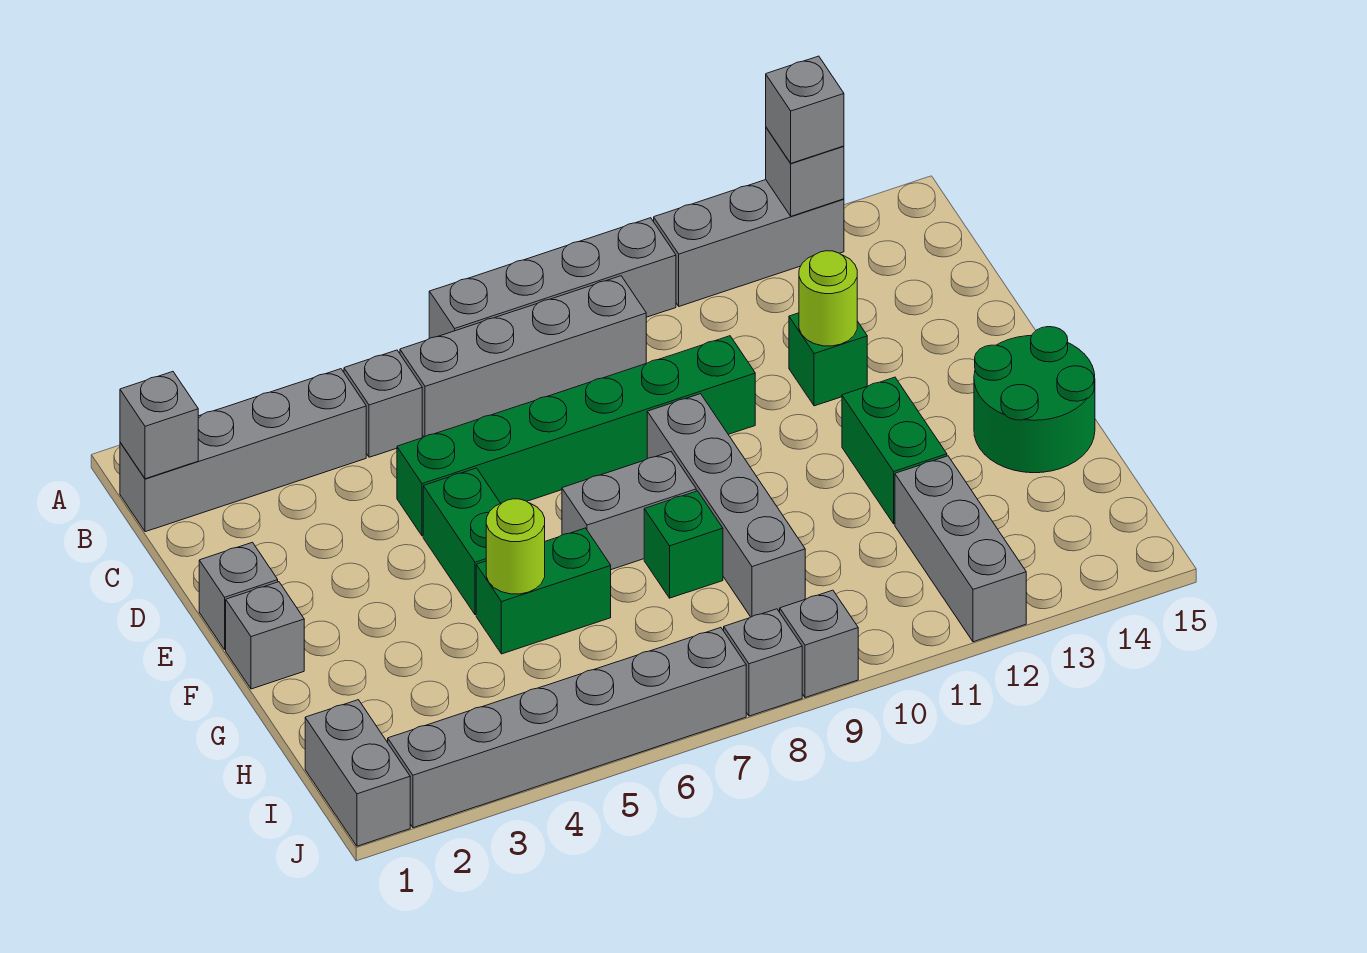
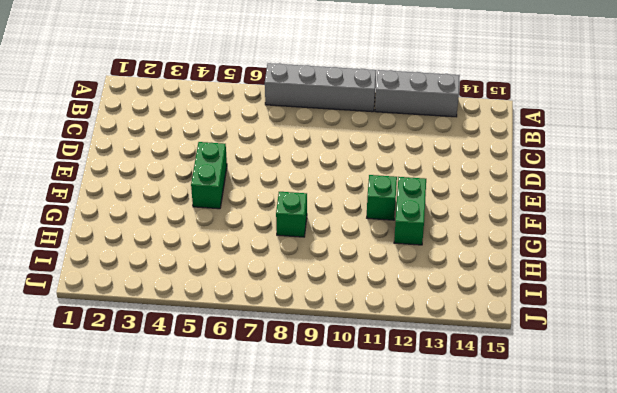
green brick F11 level 1 -> green brick D12 level 1
none -> grey brick B1:B4 level 1
none -> grey brick B5 level 1
none -> grey brick B6:B9 level 1

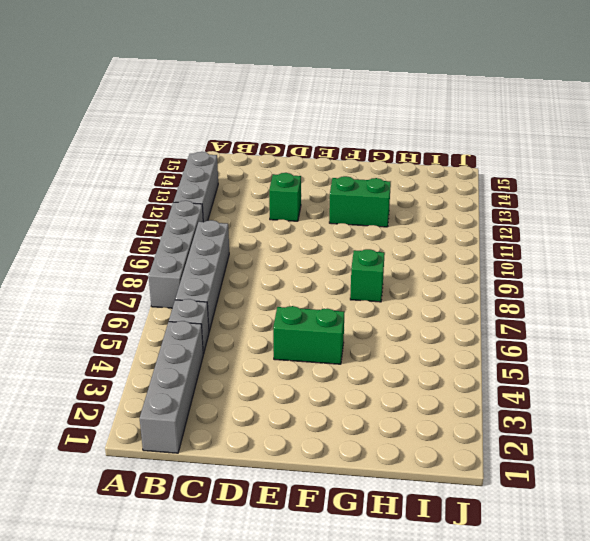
none -> green brick D5:D10 level 1
none -> grey brick E1 level 1
none -> grey brick E9:H9 level 1

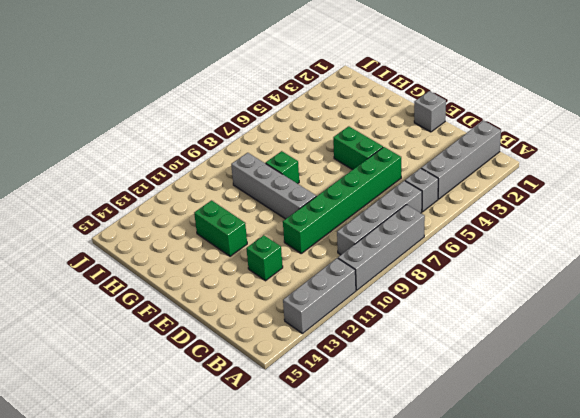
none -> grey brick F1 level 1
none -> grey brick F7:F8 level 1
none -> green round brick F14:G15 level 1

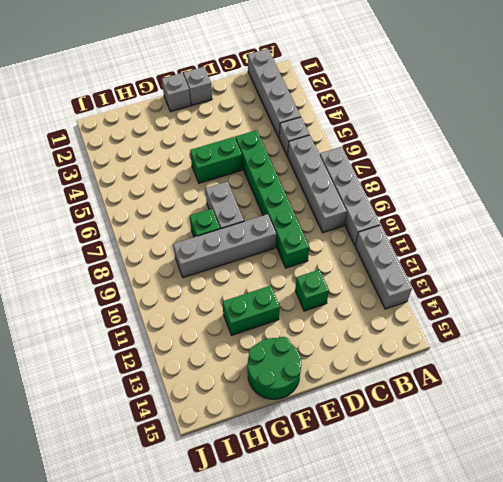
none -> green brick G5:G6 level 1
none -> grey brick H12:J12 level 1
none -> grey brick I1:J1 level 1

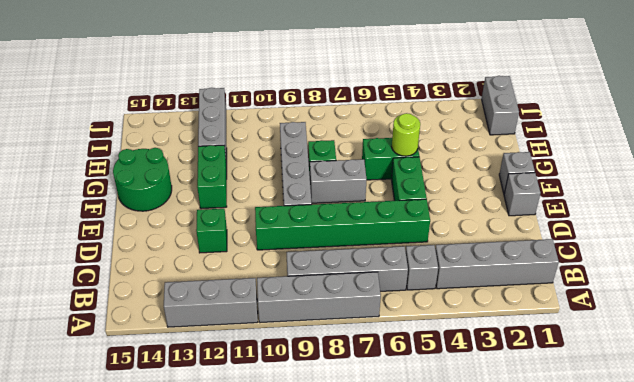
none -> grey brick J2:J7 level 1
none -> grey brick J8 level 1
none -> grey brick J9 level 1

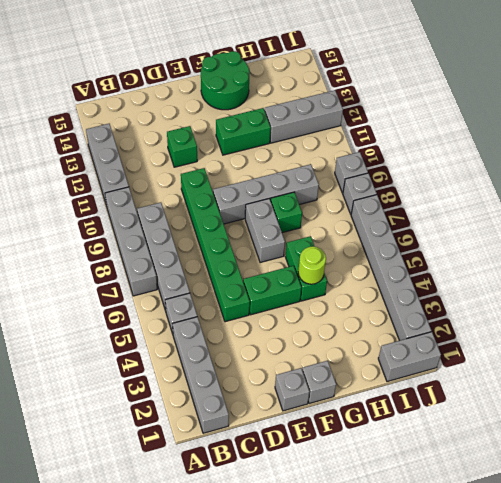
none -> grey brick A13 level 2
none -> grey brick B1 level 2
none -> lime round brick D12 level 2

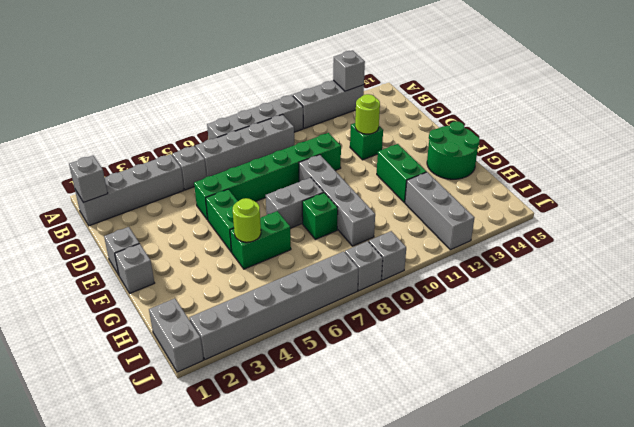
none -> grey brick A13 level 3

